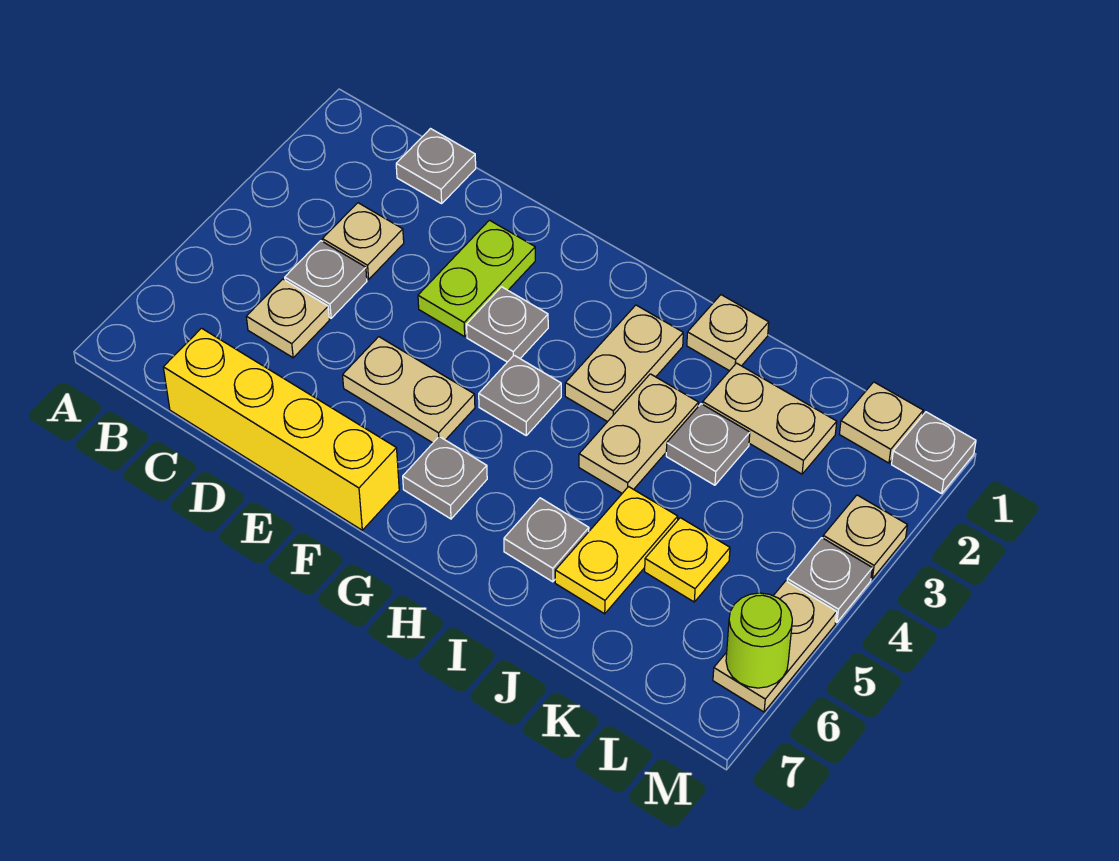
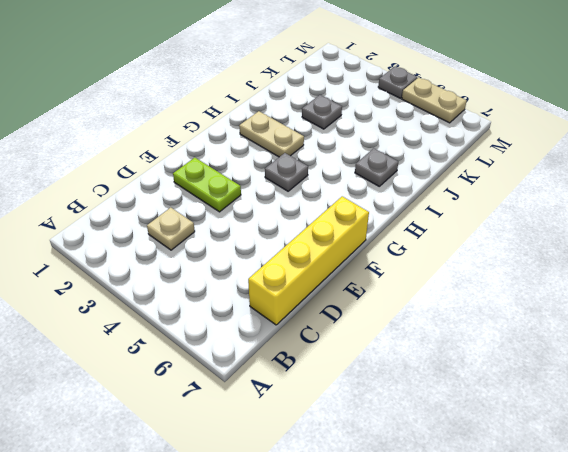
none -> grey plate C1 level 1
none -> grey plate C4 level 1
none -> tan plate C5 level 1

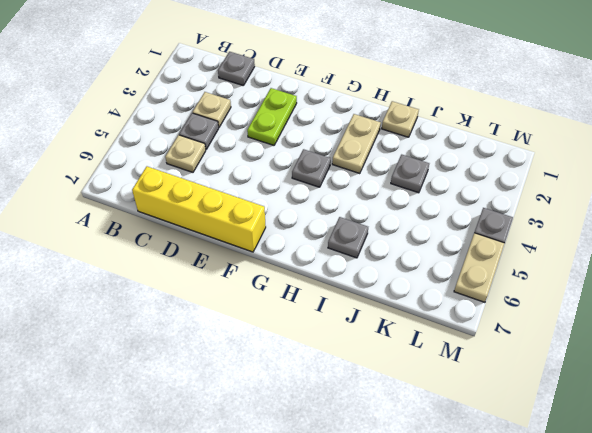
none -> tan plate E5:F5 level 1
none -> grey plate F3 level 1
none -> grey plate G6 level 1

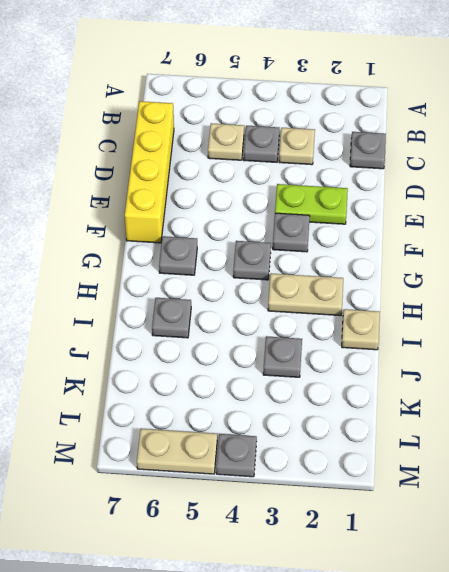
none -> tan plate E5:F5 level 1
none -> tan plate I3:I4 level 1
none -> tan plate J2:K2 level 1

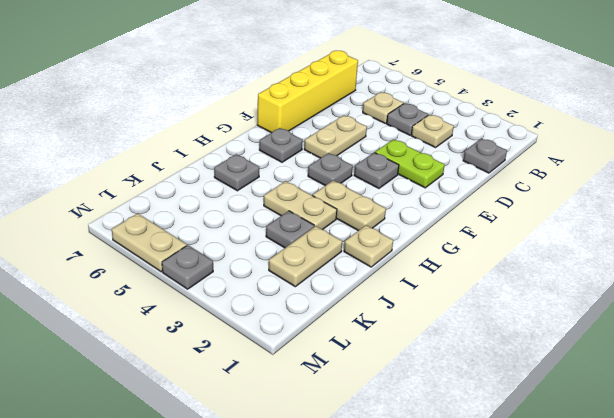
none -> yellow plate J5:J6 level 1
none -> yellow plate K5 level 1
none -> tan plate L1 level 1

